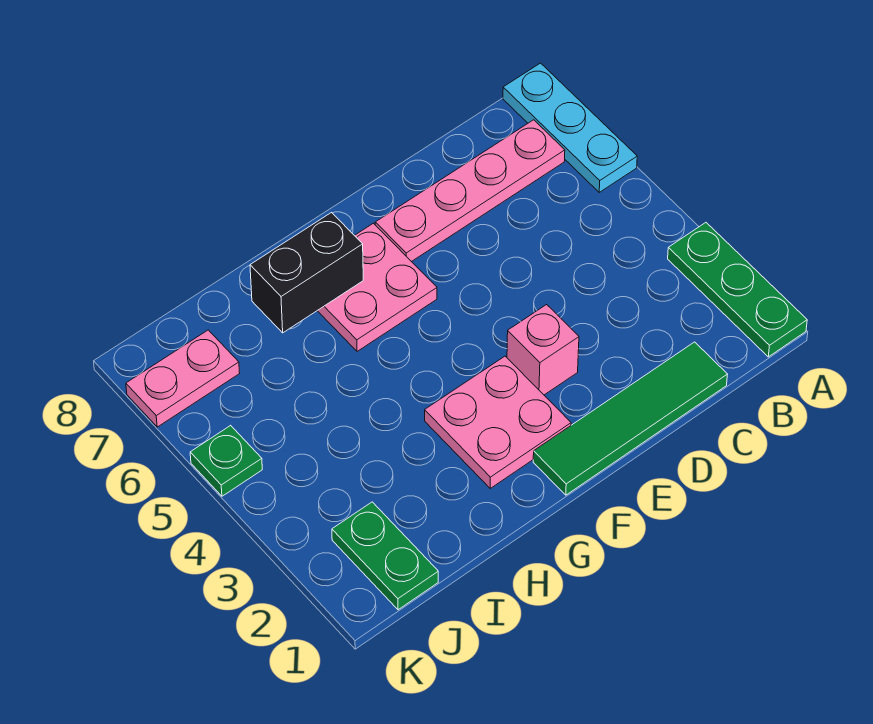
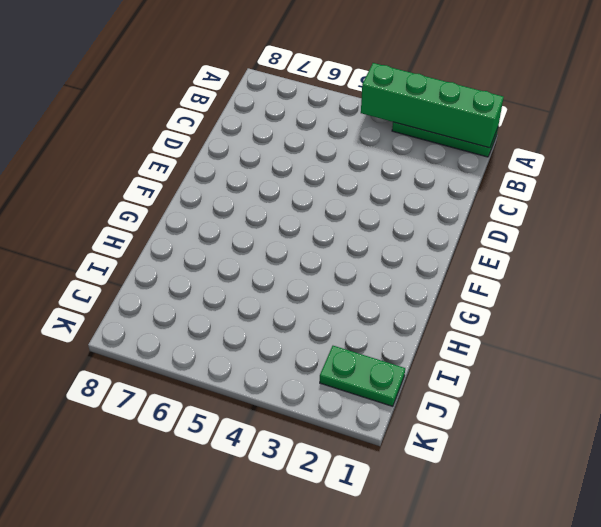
green brick A1:A4 level 2 -> none
none -> cyan plate A6:A8 level 1
none -> pink plate B7:E7 level 1

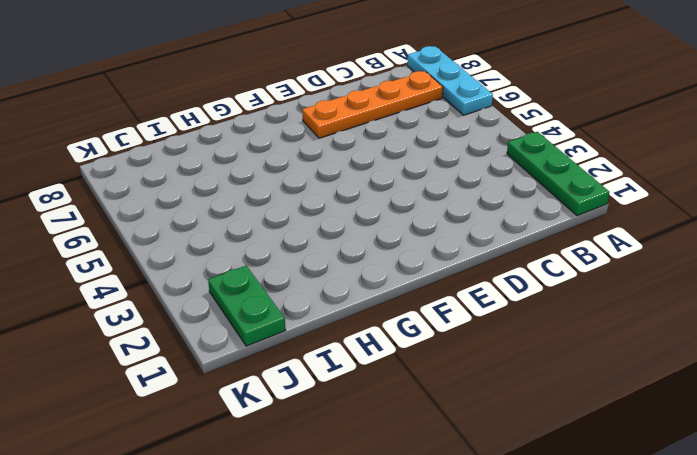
orange plate B7:E7 level 1 -> pink plate B7:E7 level 1
none -> green tile C1:F1 level 1
none -> pink brick E3 level 1

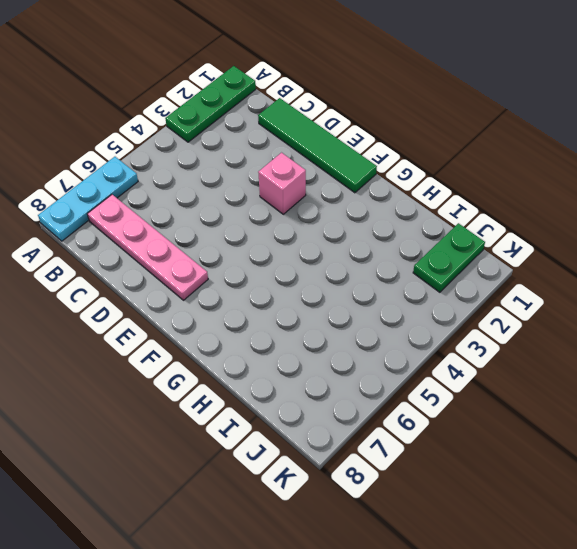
none -> pink plate F2:G3 level 1
none -> pink plate F6:G7 level 1

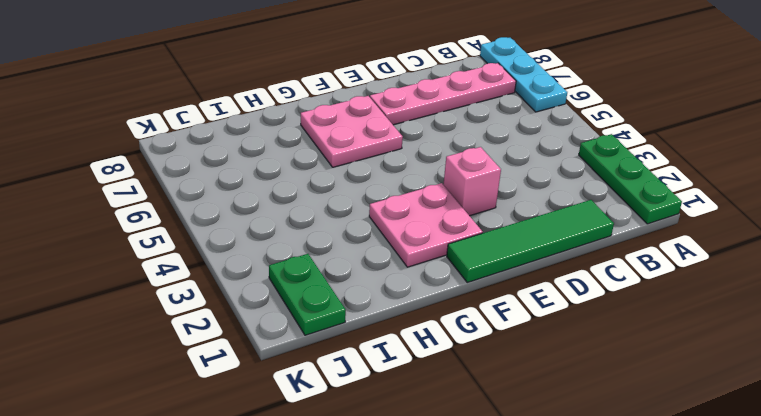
none -> pink plate J7:K7 level 1
none -> green plate K5 level 1

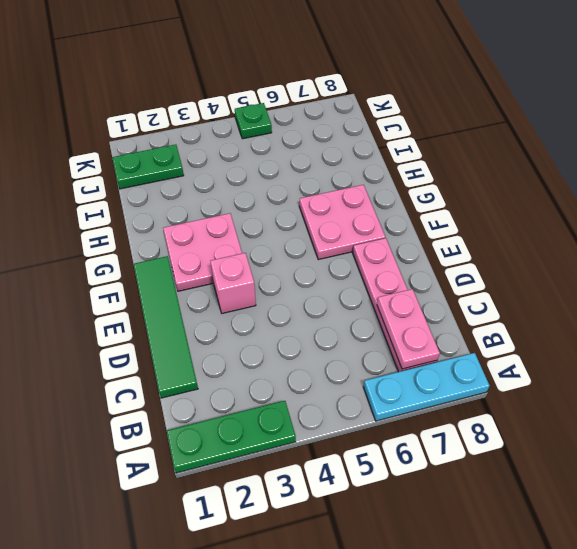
pink plate B7:C7 level 2 -> pink plate J7:K7 level 1
none -> black brick G7:H7 level 2

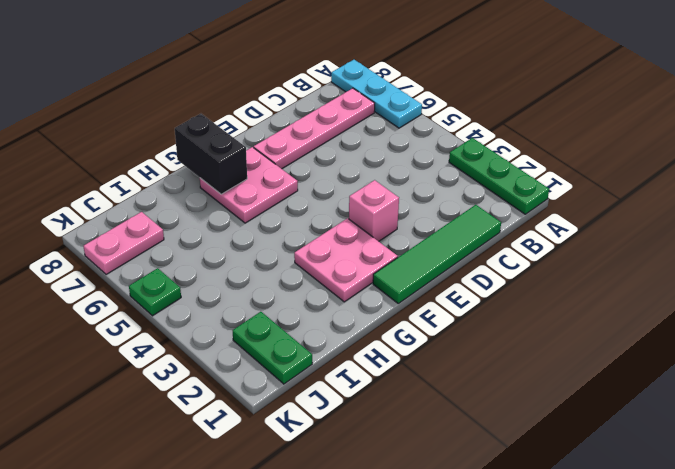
black brick G7:G8 level 2 -> black brick G7:H7 level 2

